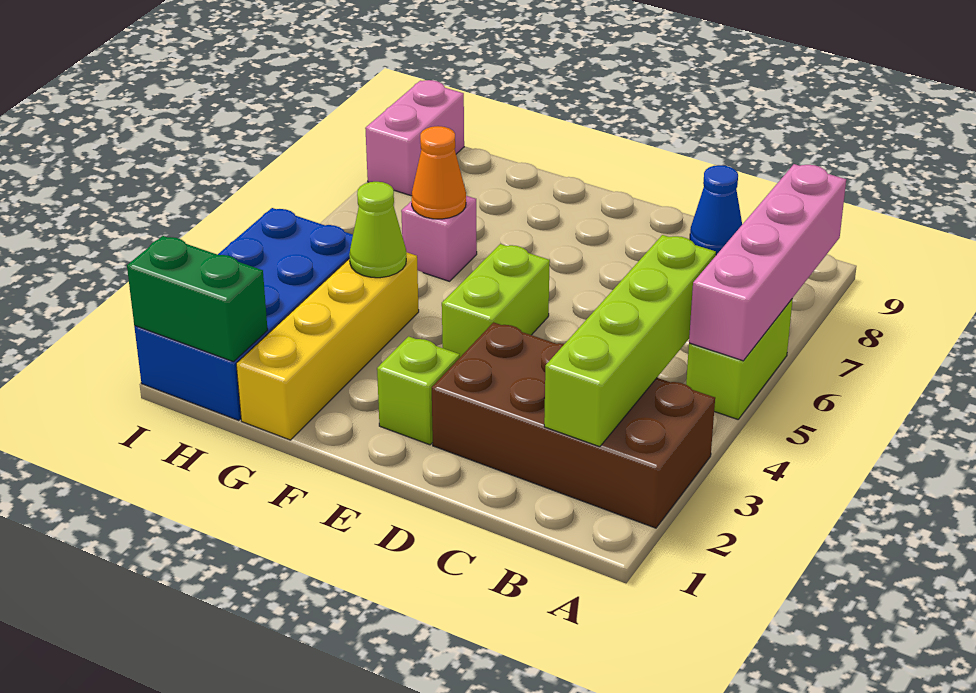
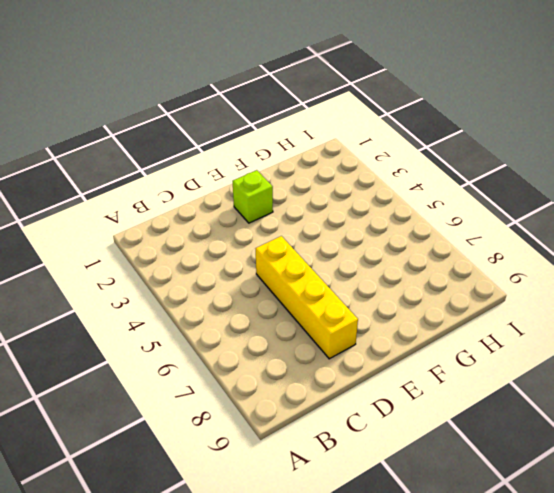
yellow brick D5:D8 level 1 -> yellow brick G1:G4 level 1
none -> brown brick A2:D3 level 1
none -> lime brick A5:A6 level 1
none -> blue cone C9 level 1

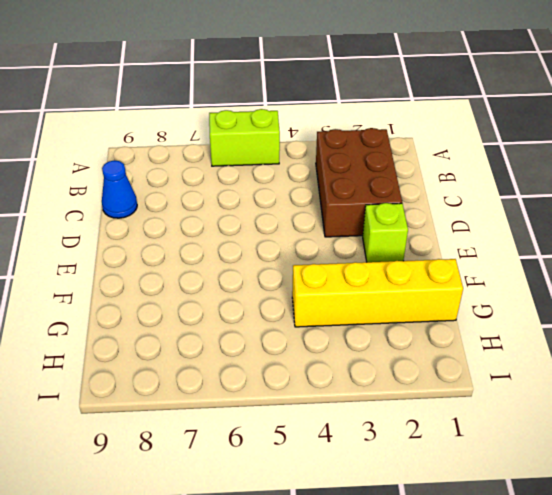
brown brick B2:D3 level 1 -> brown brick A2:D3 level 1
none -> lime brick E4:E5 level 1
none -> pink brick G6 level 1
none -> blue brick H1:I4 level 1

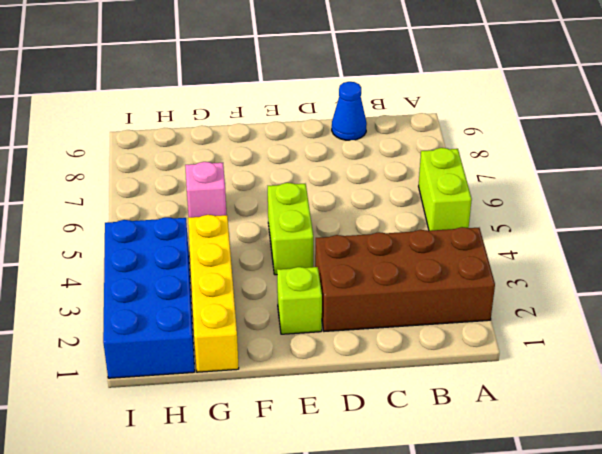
none -> pink brick I8:I9 level 1
none -> pink brick A5:A8 level 2
none -> lime brick B2:B5 level 2

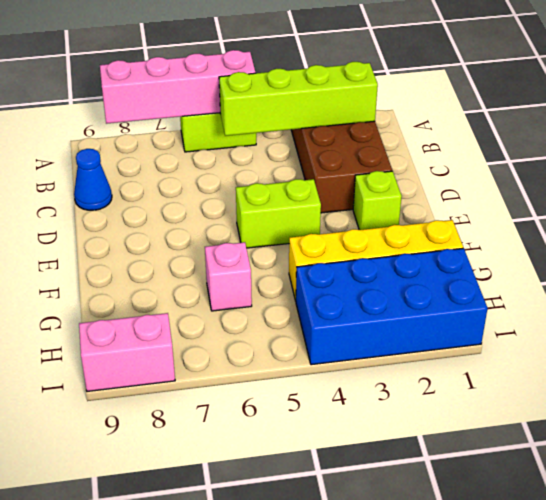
none -> lime cone G4 level 2
none -> orange cone G6 level 2
none -> green brick H1:I1 level 2

